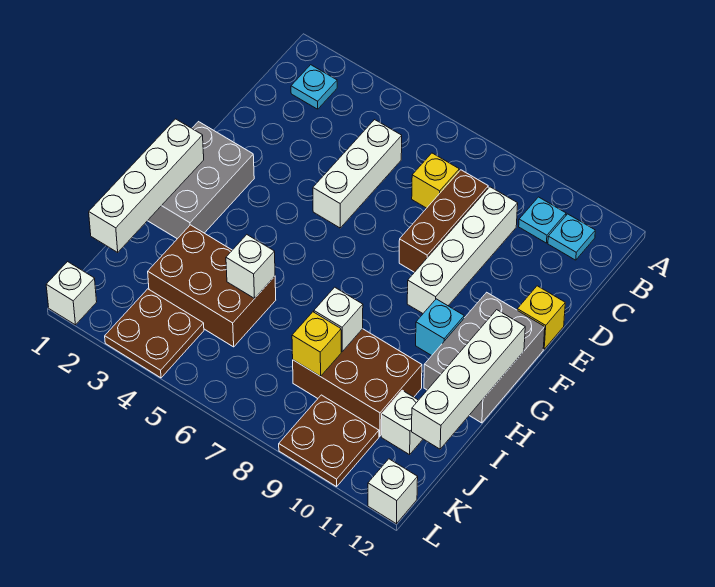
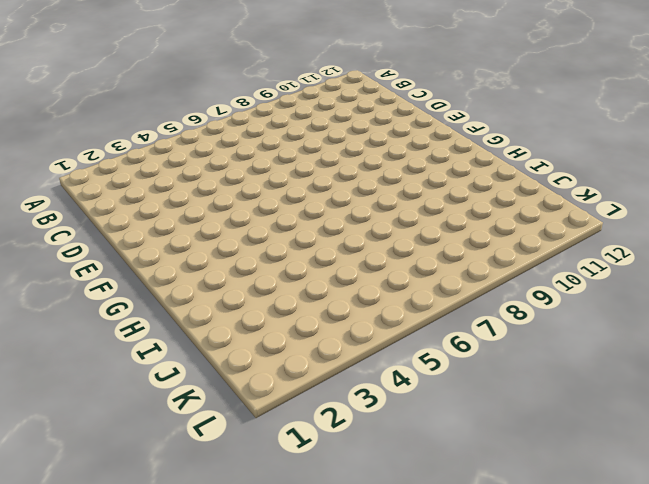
none -> cyan plate B2 level 1
none -> cyan plate B10 level 1
none -> cyan plate B11 level 1

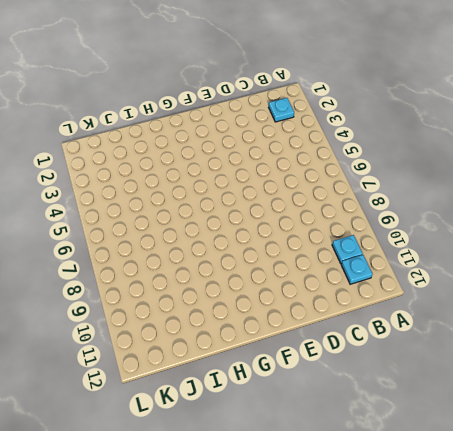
none -> white brick C5:E5 level 1
none -> yellow brick C7 level 1
none -> brown brick C8:E8 level 1

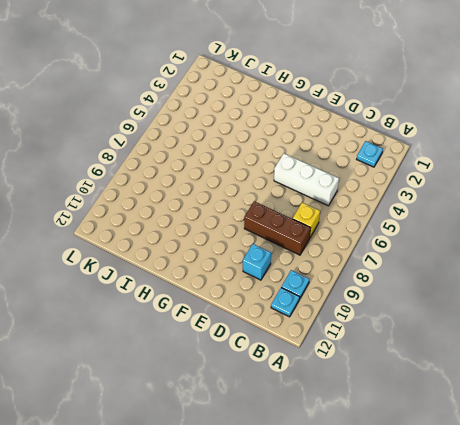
cyan brick D10 level 1 -> cyan brick G10 level 1
none -> white brick C9:F9 level 1
none -> yellow brick E12 level 1
none -> grey brick F1:H2 level 1

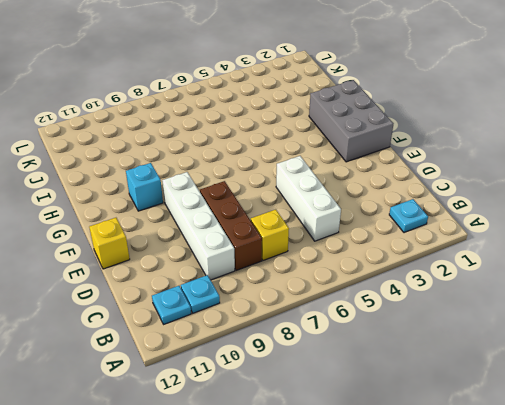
none -> grey brick F11:H12 level 1
none -> brown brick I3:J5 level 1
none -> brown brick I8:J10 level 1

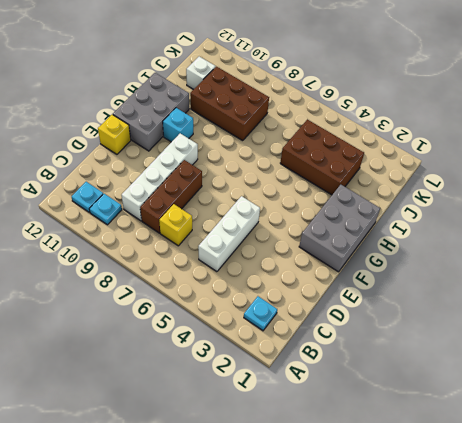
none -> brown plate K3:L4 level 1
none -> brown plate K9:L10 level 1
none -> white brick L1 level 1

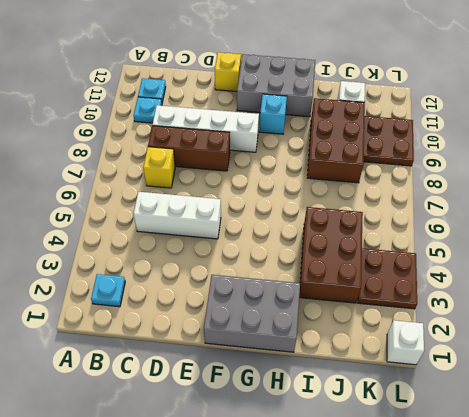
none -> white brick L12 level 1
none -> white brick G1:J1 level 2
none -> white brick G12:J12 level 2

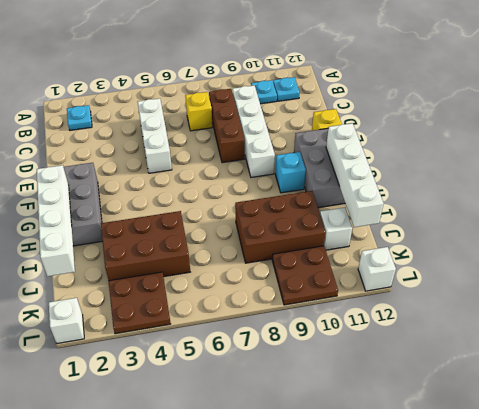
none -> white brick I5 level 2
none -> white brick I8 level 2
none -> yellow brick J8 level 2

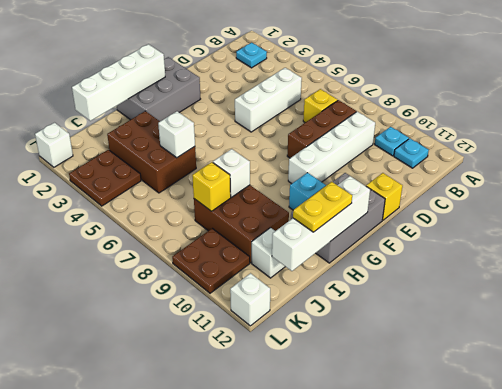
yellow plate H12:I12 level 3 -> none

